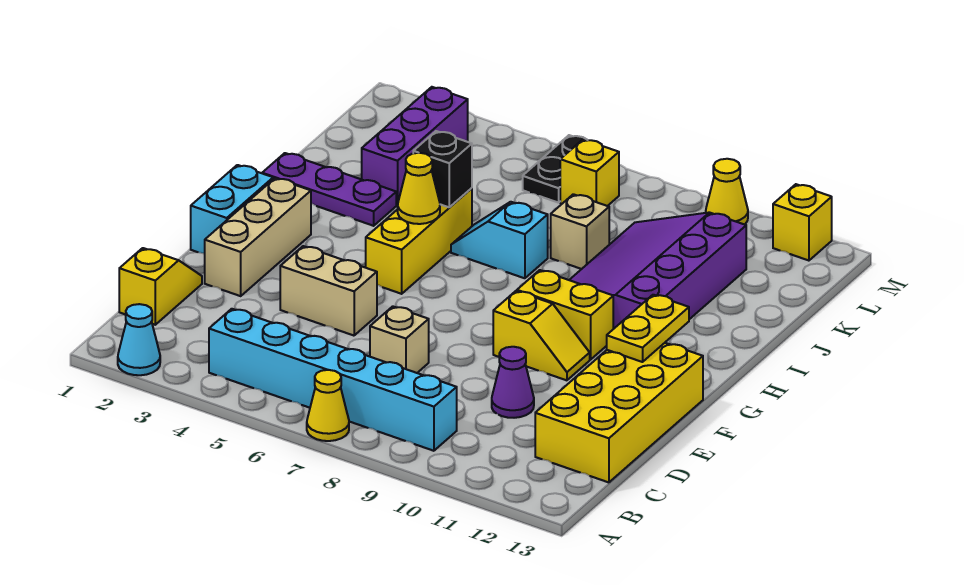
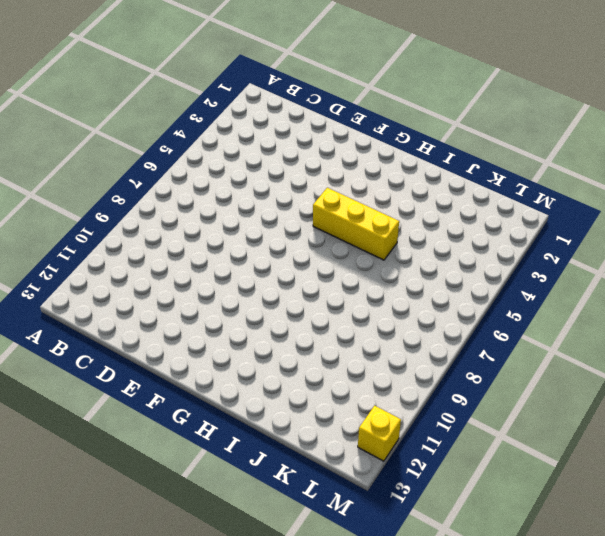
none -> cyan cone A2 level 1
none -> yellow cone A7 level 1
none -> cyan brick B4:B9 level 1

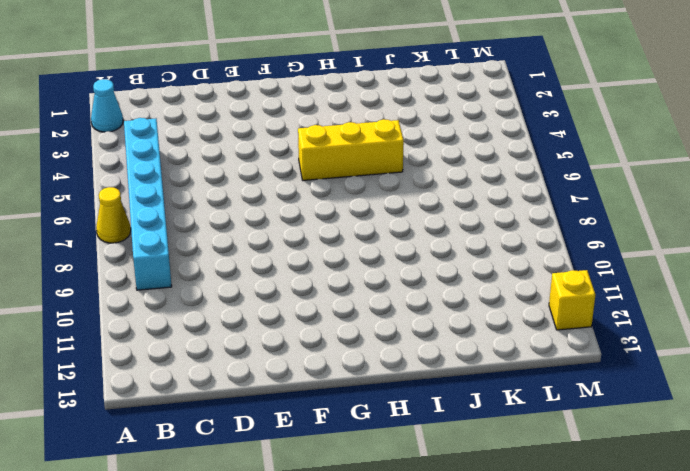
none -> yellow slope C1:D1 level 1 top C
none -> yellow brick C12:F13 level 1
none -> tan brick D7 level 1

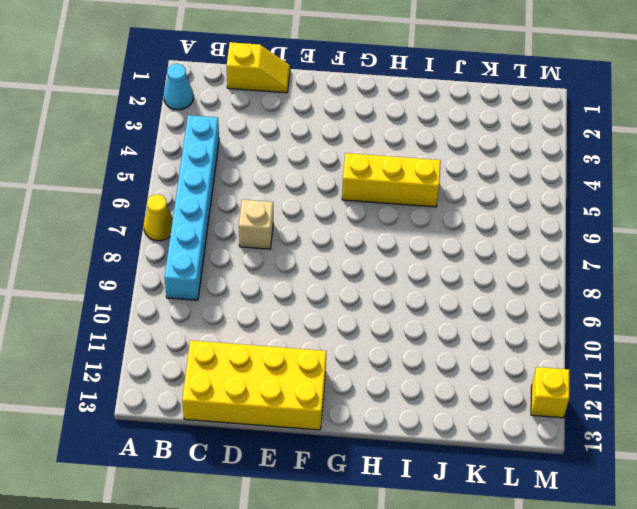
none -> purple cone D10 level 1
none -> tan brick E2:G2 level 1
none -> tan brick E4:E5 level 1

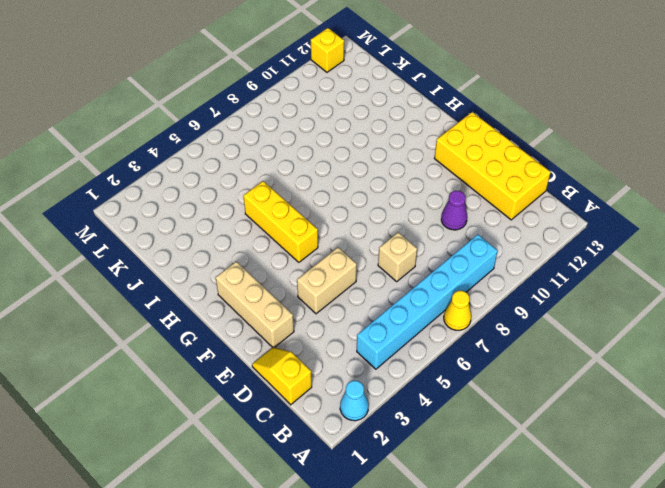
none -> cyan brick F1:G1 level 1
none -> yellow slope F9:F10 level 1 top 9
none -> yellow brick G9:G10 level 1

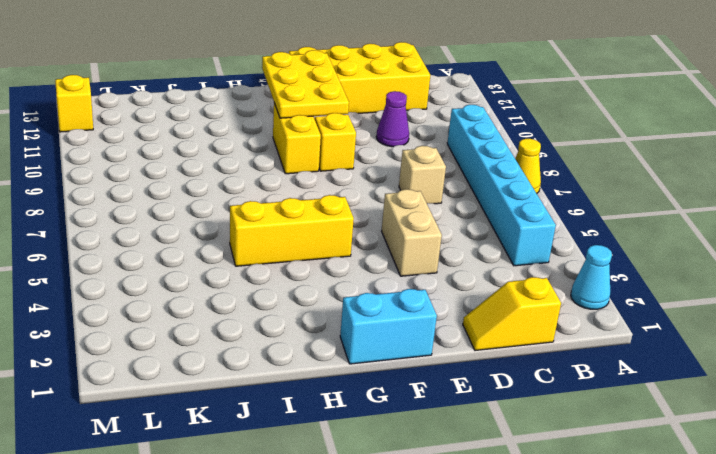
yellow plate F10:G12 level 2 -> yellow plate F12:G12 level 2
none -> tan brick E2:G2 level 1
none -> purple slope H9:K11 level 1 top 11
none -> purple plate I1:I3 level 1

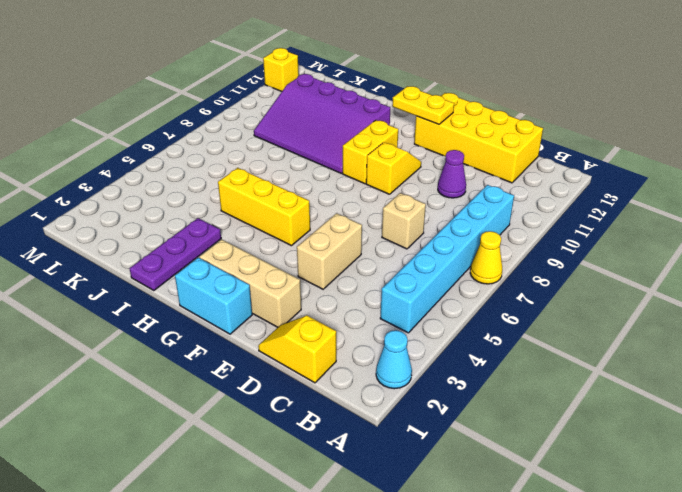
none -> cyan slope I6:I7 level 1 top 7
none -> purple brick J3:L3 level 1
none -> tan brick J8 level 1

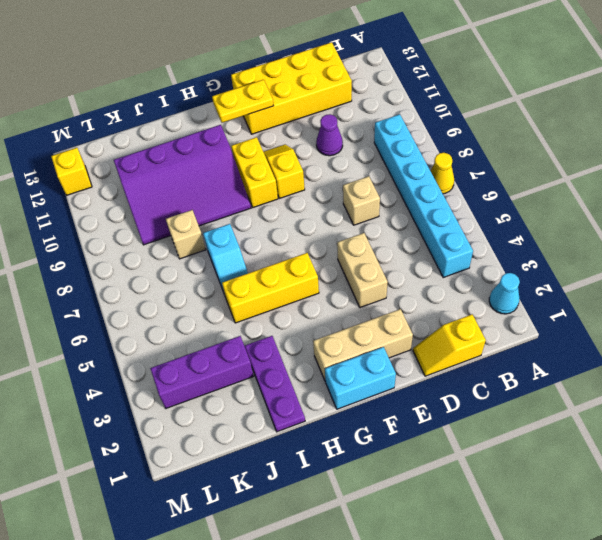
none -> black plate L6:M6 level 1
none -> yellow brick L7 level 1
none -> yellow cone M10 level 1

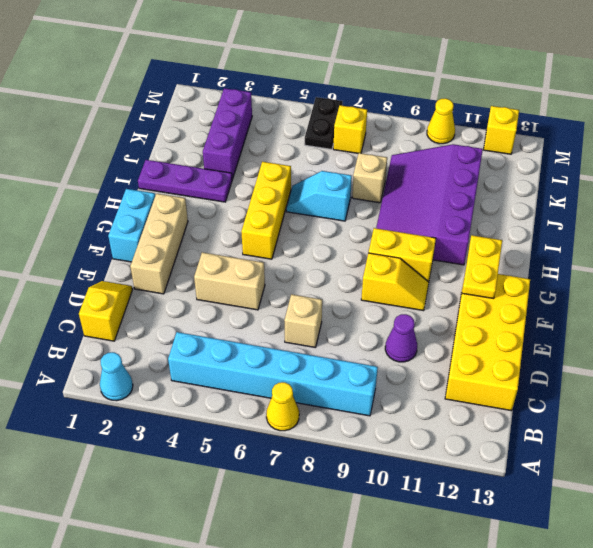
none -> yellow cone H5 level 2
none -> black brick I5 level 2

